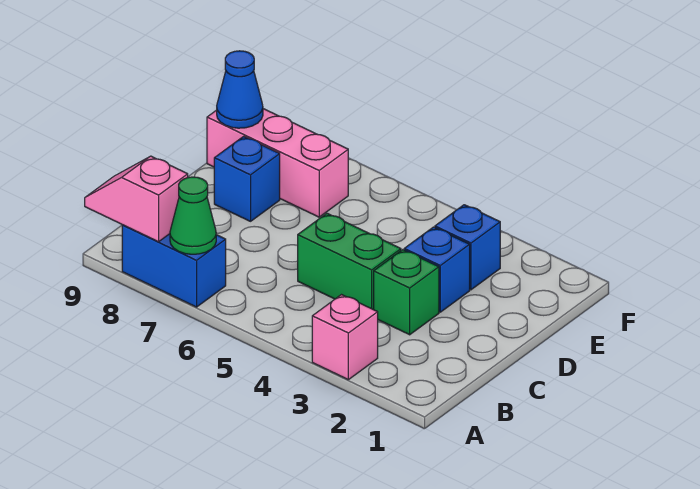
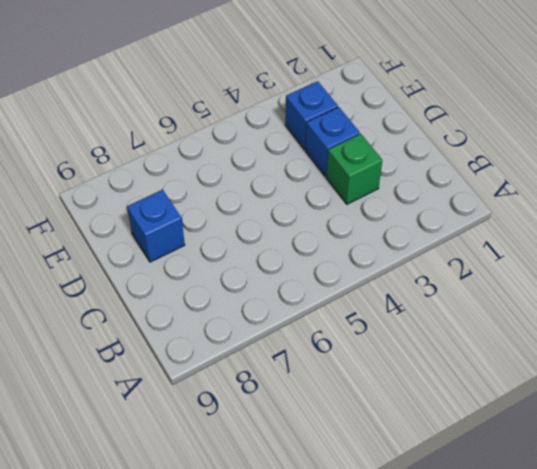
none -> pink brick A3 level 1
none -> blue brick A7:A8 level 1

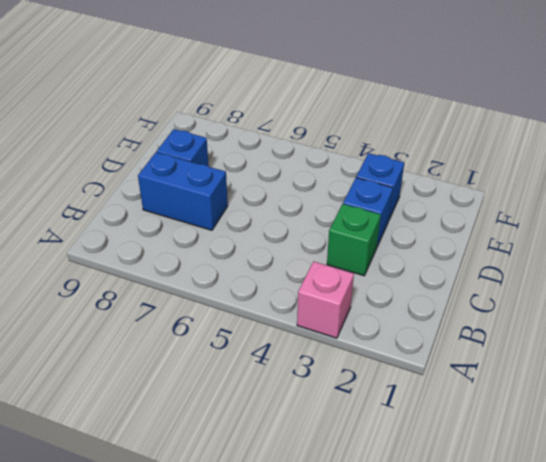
blue brick C7:C8 level 1 -> blue brick A7:A8 level 1
none -> green brick C4:C5 level 1
none -> pink brick E7:E9 level 1

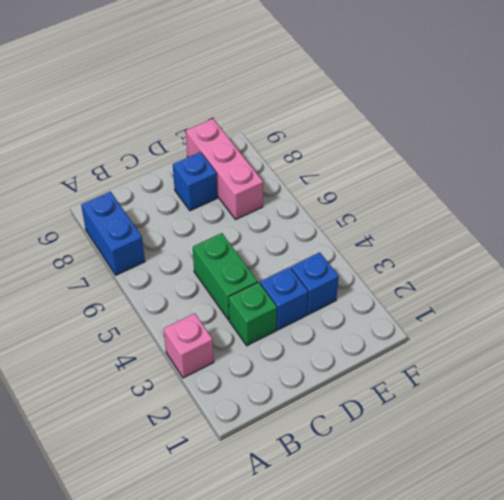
none -> green cone A7 level 2
none -> pink slope A8:A9 level 2 top 8

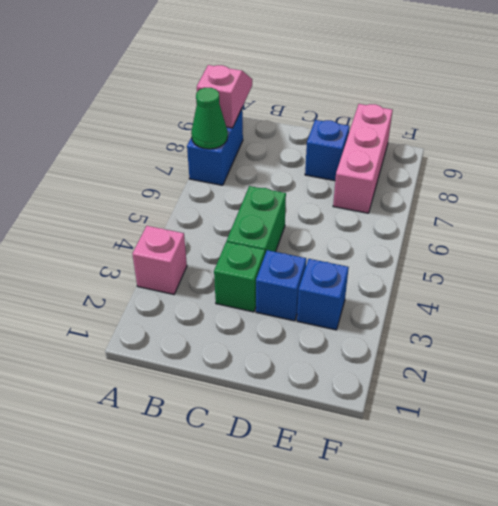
none -> blue cone E9 level 2

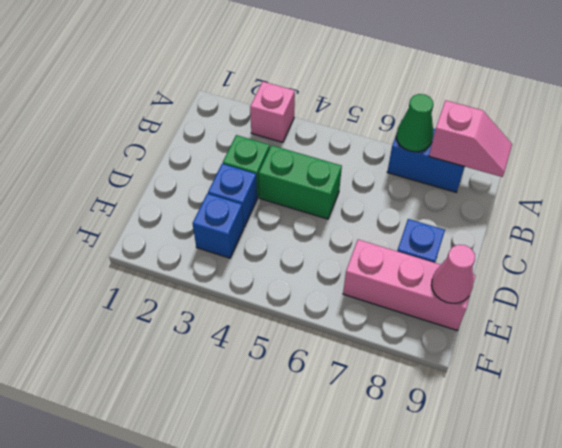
pink cone E9 level 2 -> blue cone E9 level 2

